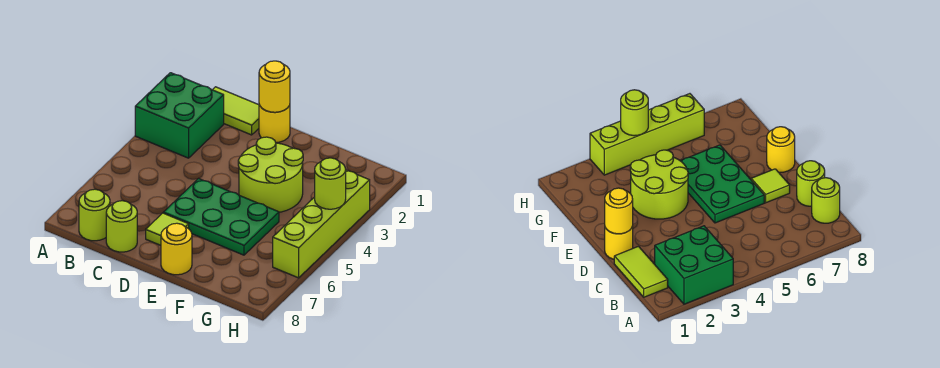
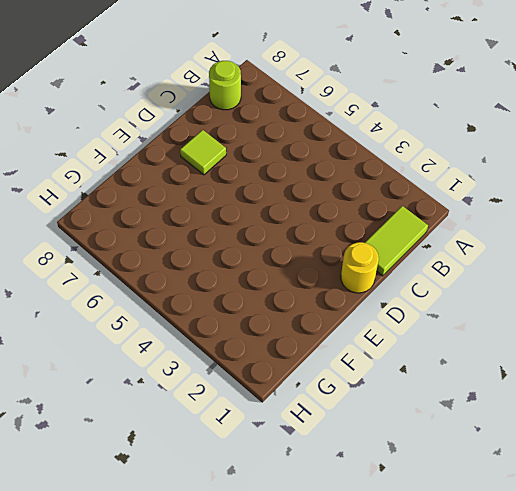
none -> green brick A2:B3 level 1
none -> lime round brick C8 level 1
none -> green plate D5:F6 level 1

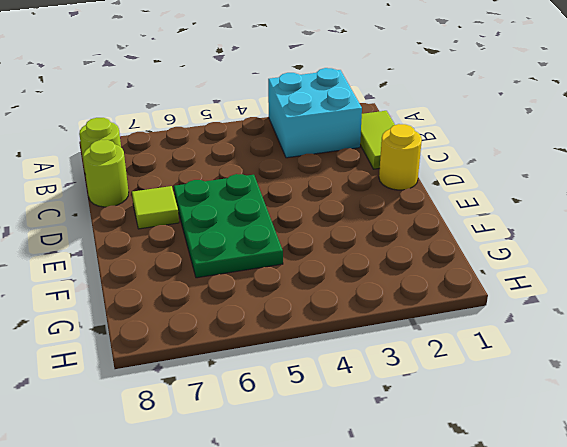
cyan brick A2:B3 level 1 -> green brick A2:B3 level 1
none -> lime round brick E3:F4 level 1
none -> yellow round brick E8 level 1
none -> lime brick H3:H6 level 1

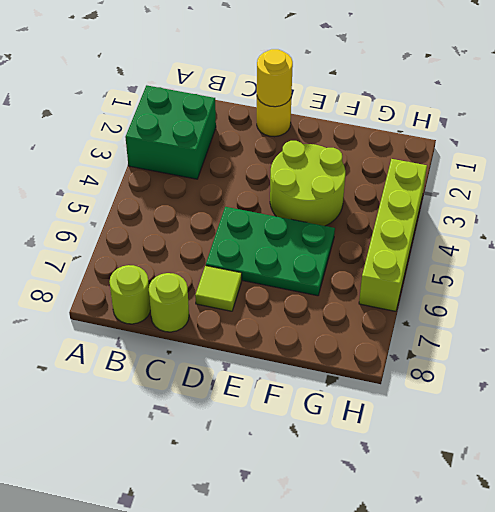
none -> lime tile B1:C1 level 1
none -> yellow round brick E8 level 1
none -> lime round brick H4 level 2

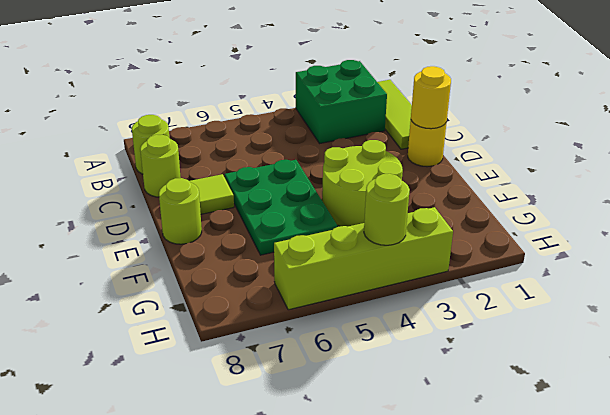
lime tile A1:C1 level 1 -> lime tile B1:C1 level 1
lime round brick E8 level 1 -> yellow round brick E8 level 1

